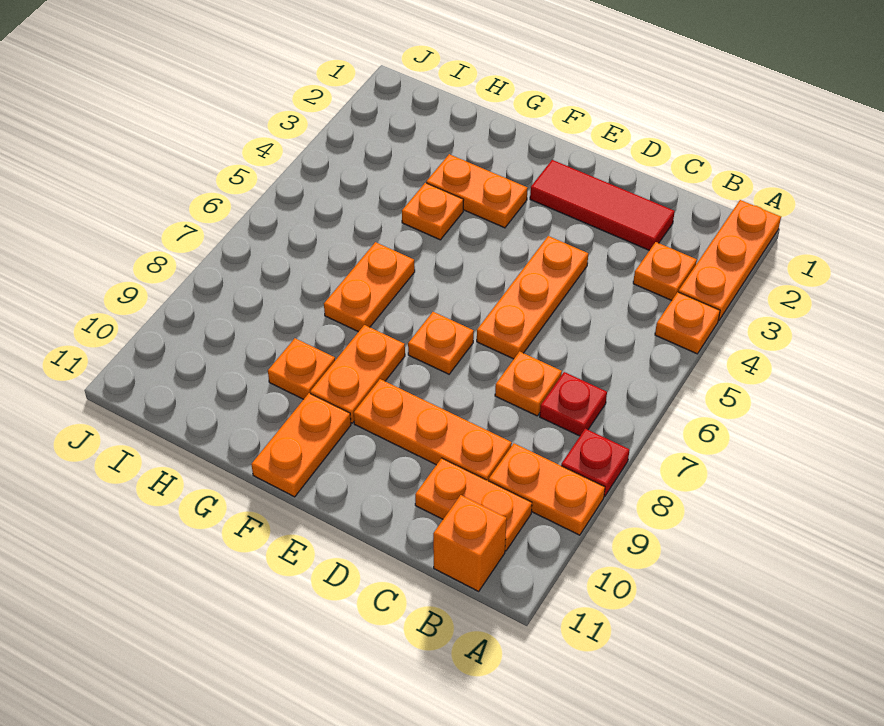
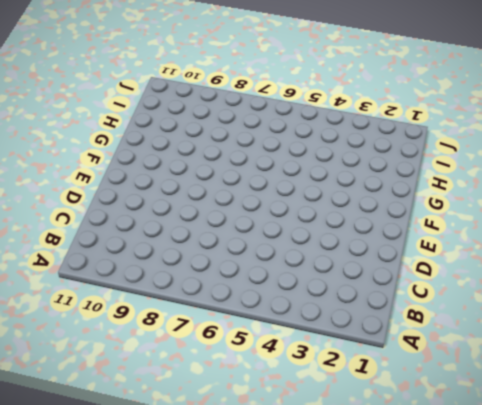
none -> orange plate A1:A3 level 1
none -> orange plate A4 level 1
none -> red plate A8 level 1

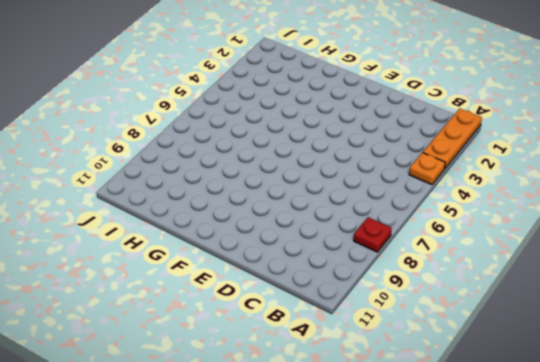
none -> orange plate A9:B9 level 1
none -> orange plate B3 level 1
none -> red plate B7 level 1

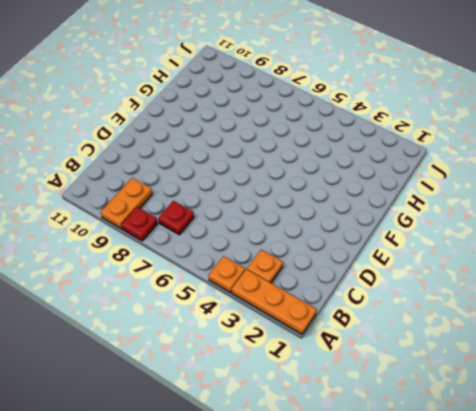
none -> orange plate B10:C10 level 1
none -> orange brick B11 level 1
none -> red tile C2:E2 level 1

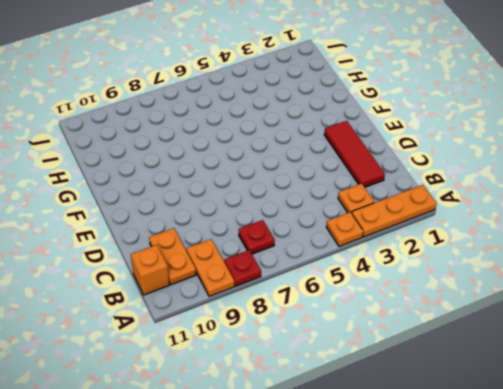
none -> orange plate C7 level 1
none -> orange plate C9:E9 level 1
none -> orange plate D4:D6 level 1

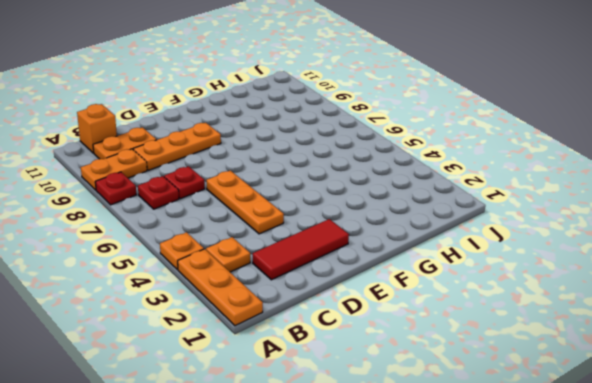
red plate C7 level 1 -> orange plate C7 level 1
none -> orange plate E7 level 1
none -> orange plate F3:G3 level 1
none -> orange plate F8:F9 level 1

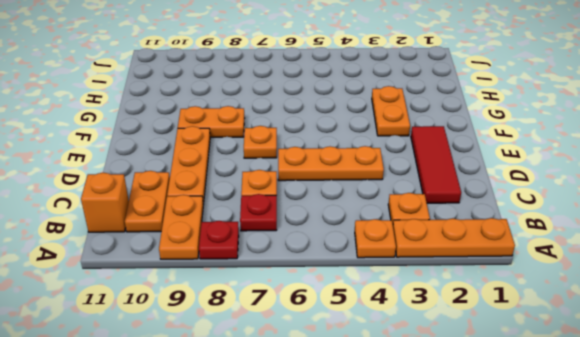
none -> orange plate F10:F11 level 1
none -> orange plate G4 level 1
none -> orange plate G6:G7 level 1

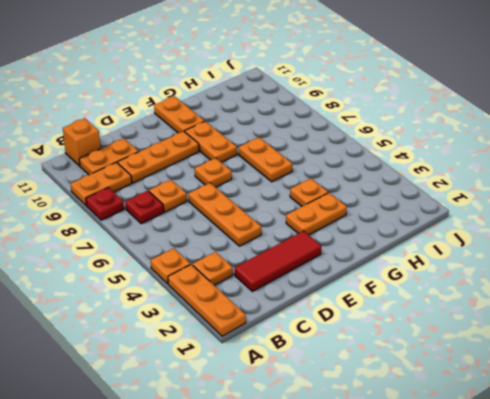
none -> orange plate G9 level 1

